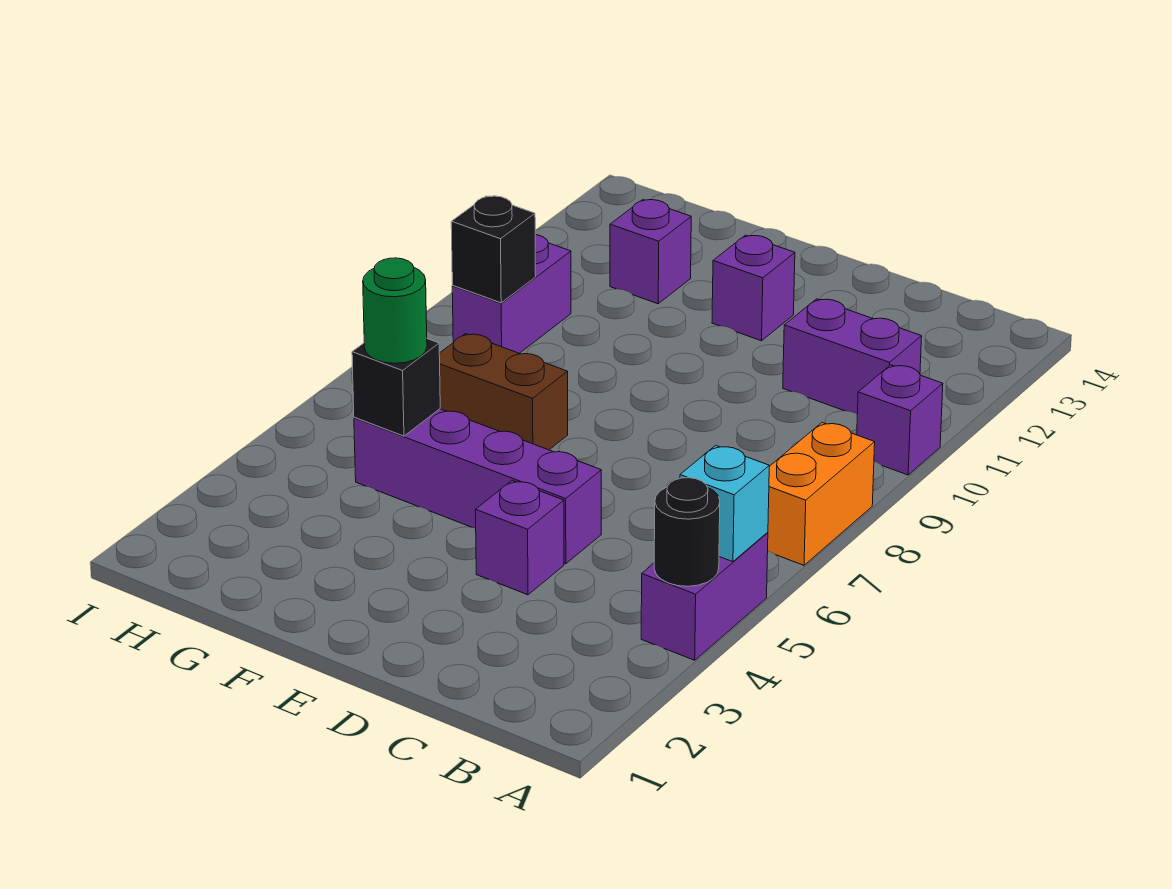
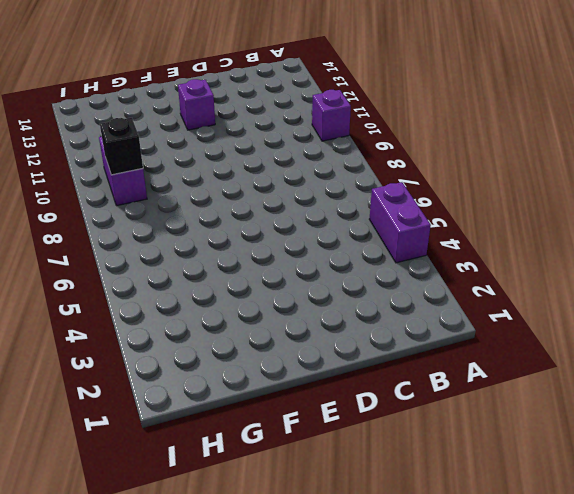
none -> orange brick A7:A8 level 1
none -> purple brick B11:C11 level 1
none -> purple brick D4 level 1

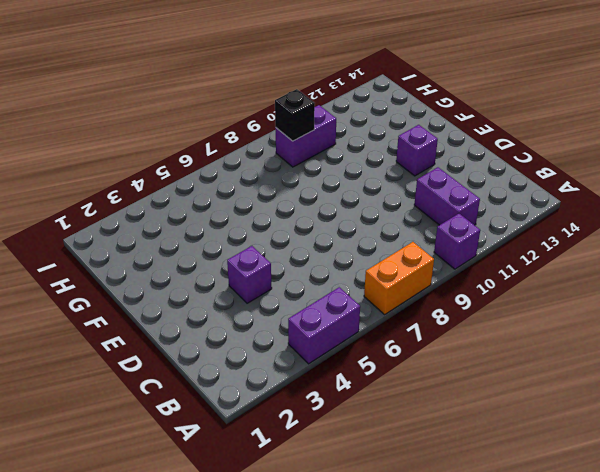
none -> purple brick D5:G5 level 1
none -> brown brick F7:G7 level 1
none -> purple brick G12 level 1

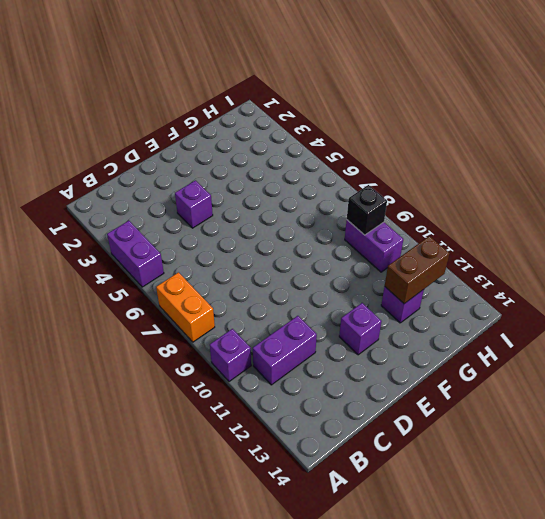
brown brick G12:H12 level 2 -> brown brick F7:G7 level 1
none -> purple brick D5:G5 level 1
none -> black round brick A4 level 2
none -> cyan brick A5 level 2

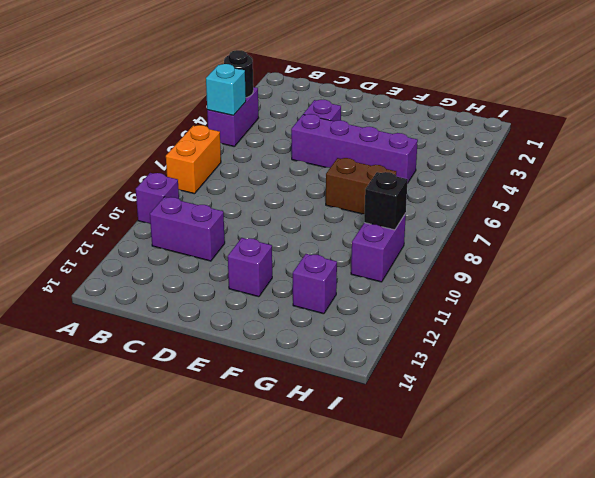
none -> black brick G5 level 2
none -> green round brick G5 level 3

